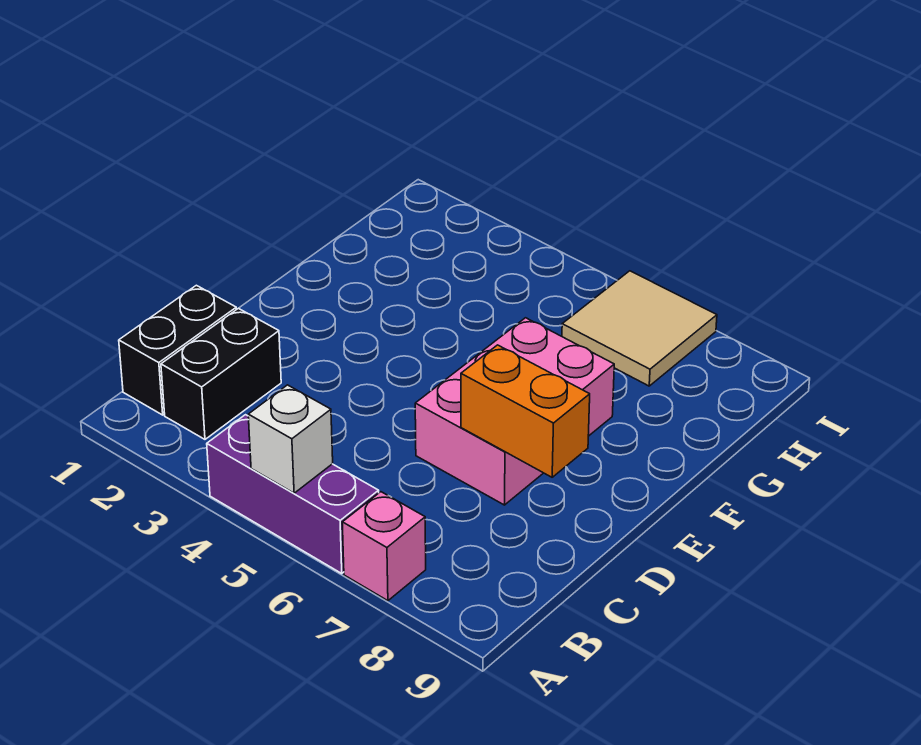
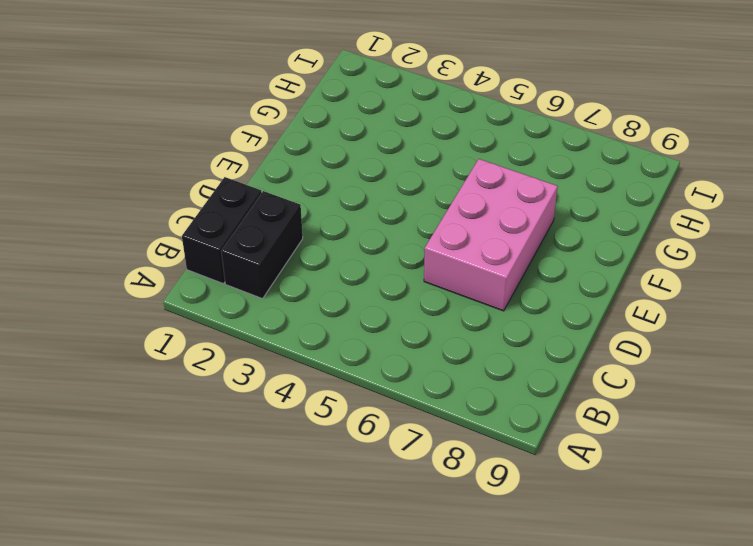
none -> purple brick A4:A6 level 1
none -> pink brick A7 level 1

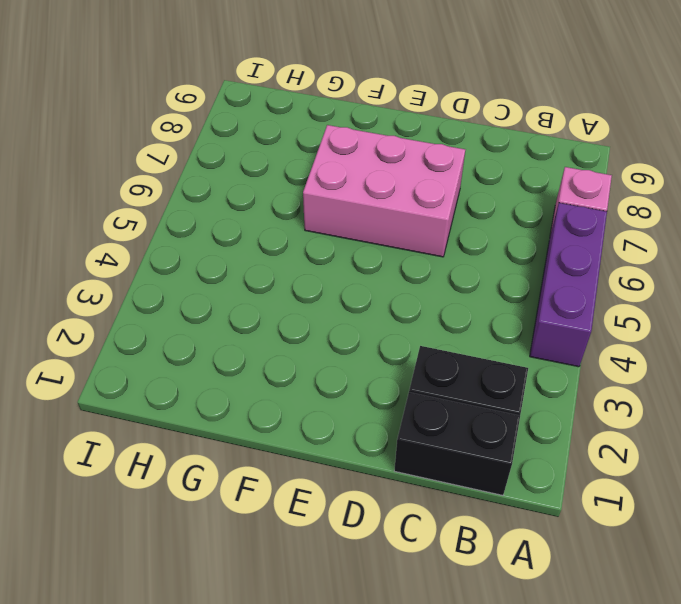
none -> tan tile H6:I7 level 1
none -> white brick A5 level 2

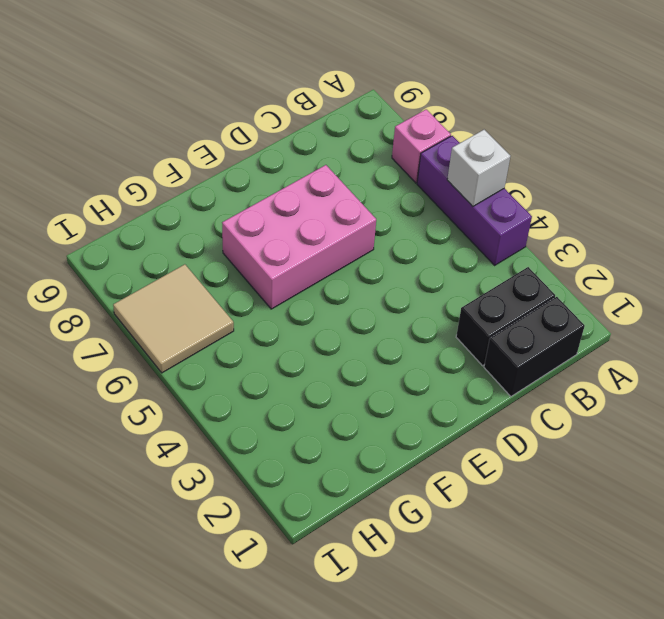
none -> orange brick D7:D8 level 2

